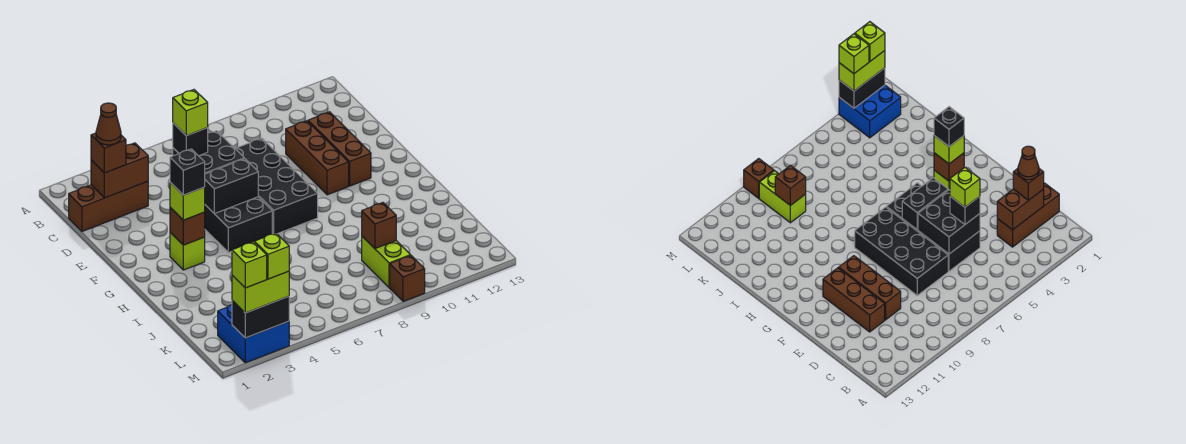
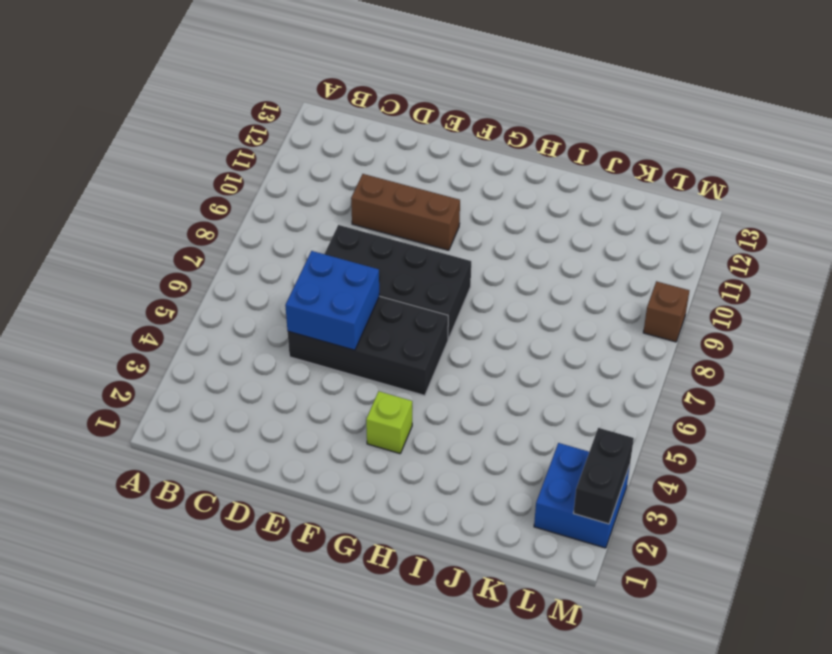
blue brick D5:E6 level 2 -> black brick D5:E6 level 2
none -> brown brick C1:C3 level 1
none -> brown brick D11:F11 level 1
none -> lime brick K9:L9 level 1

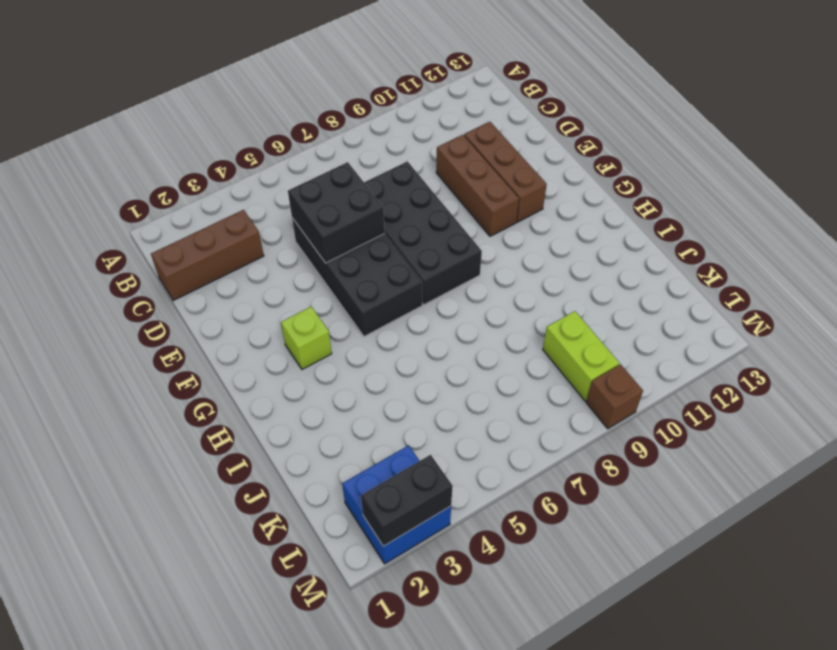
none -> brown brick C2:C3 level 2
none -> black brick F5:F6 level 2
none -> brown brick G3 level 2

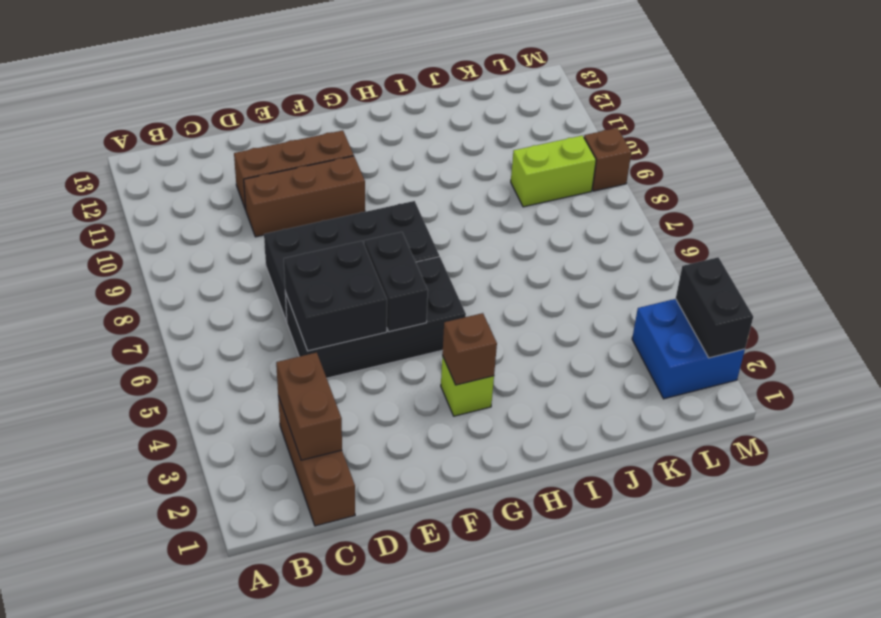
none -> brown brick K9 level 2
none -> brown brick C2 level 3
none -> black brick D5 level 3

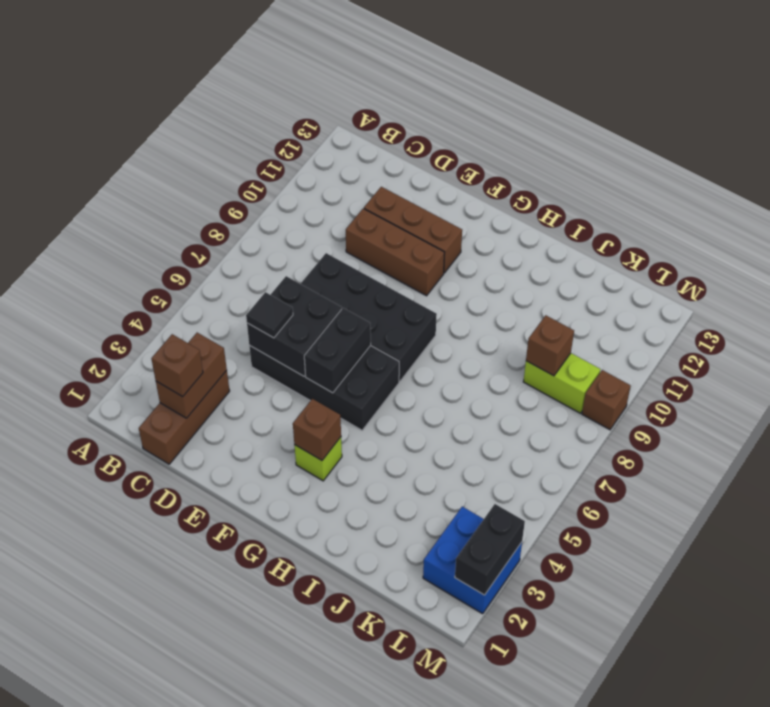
black tile D5 level 3 -> black brick D5 level 3
none -> lime brick G3 level 3
none -> lime brick M2:M3 level 3
none -> brown cone C2 level 4

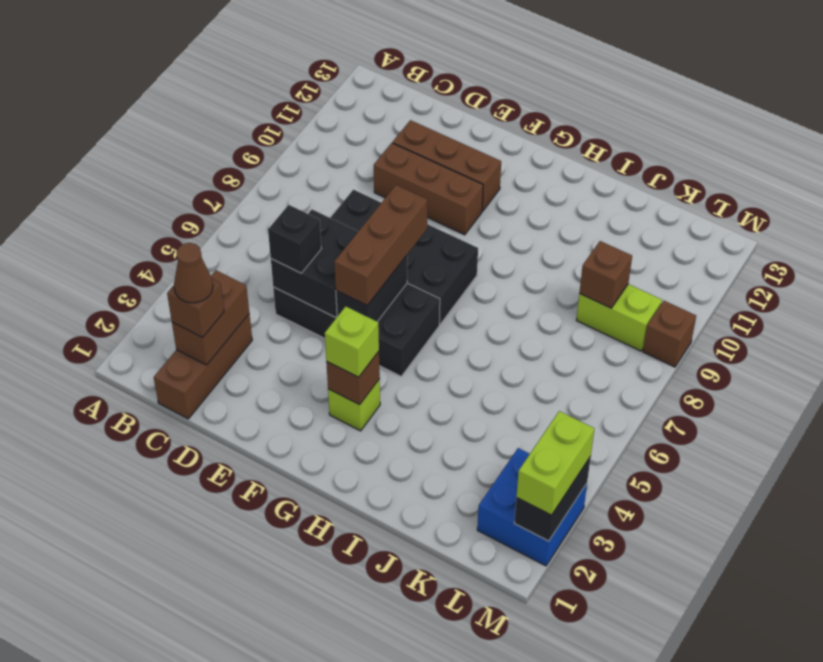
brown brick F5:F7 level 3 -> none
none -> lime brick D5 level 4
none -> black brick G3 level 4
none -> lime brick M2 level 4

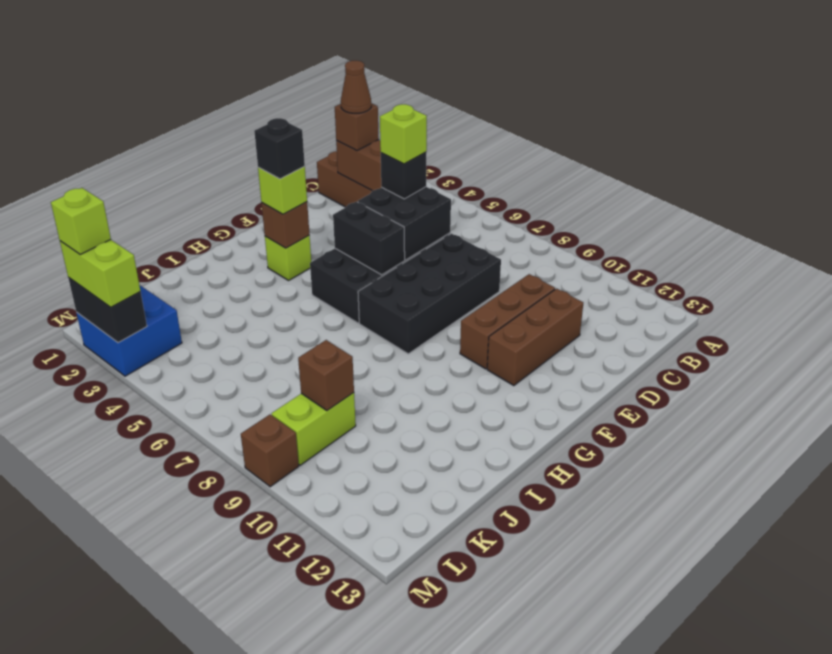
none -> lime brick M3 level 4

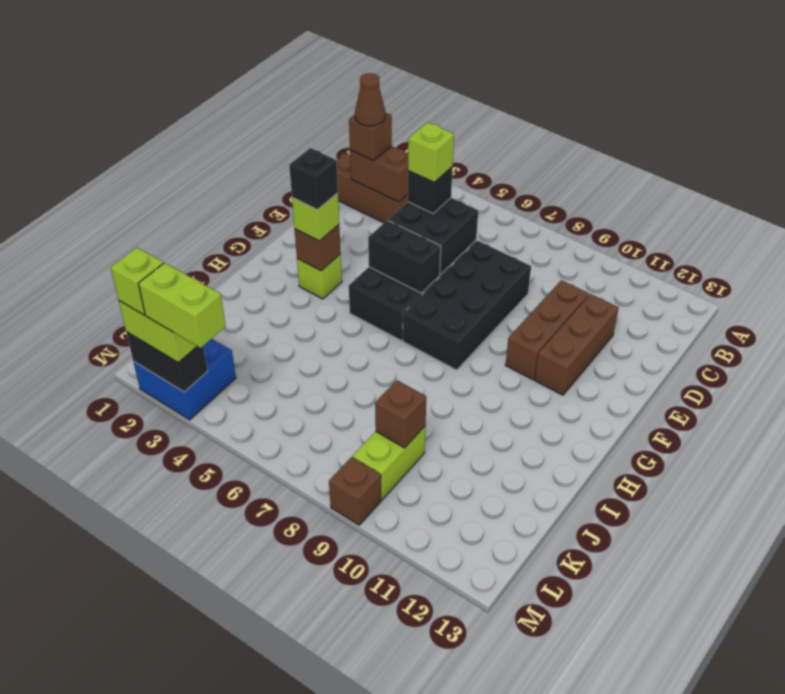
lime brick M3:M4 level 4 -> lime brick M3 level 4

